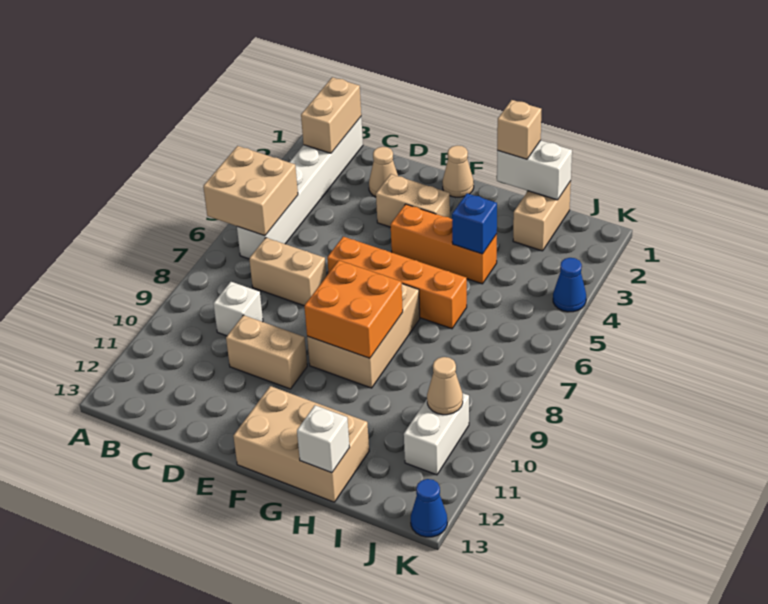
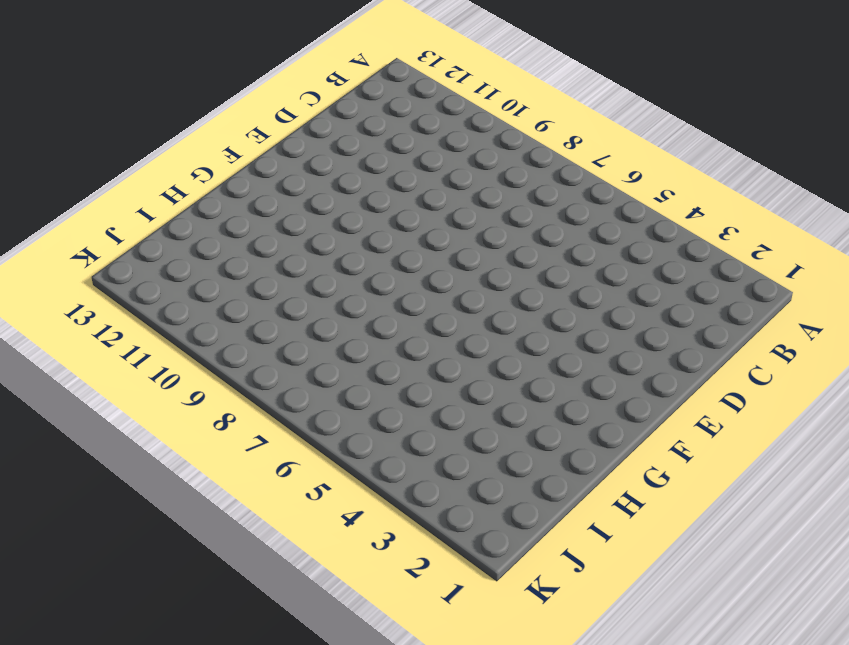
none -> white brick B1:B6 level 1
none -> tan brick C7:D7 level 1
none -> white brick C9 level 1

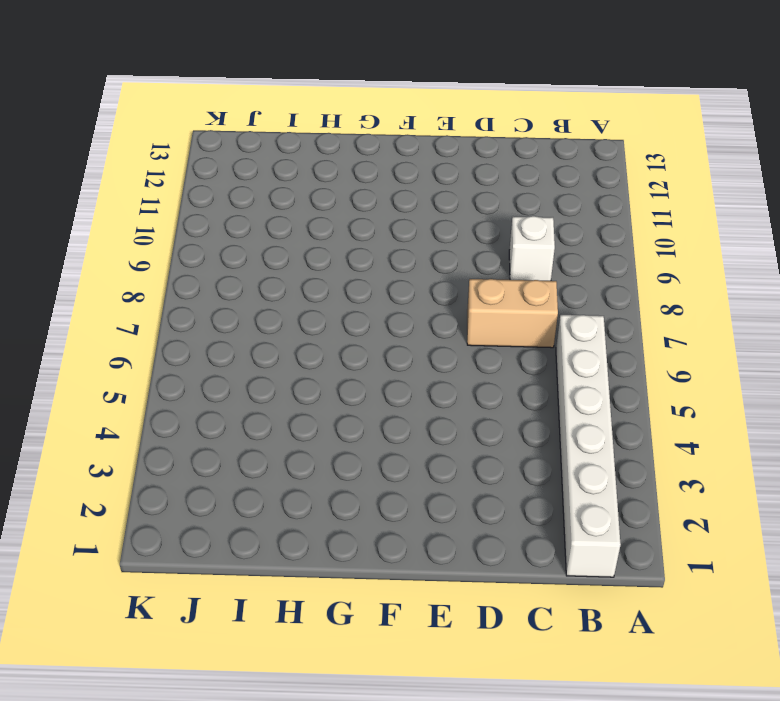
none -> tan cone D2 level 1
none -> tan brick D10:E10 level 1
none -> tan brick E3:F3 level 1

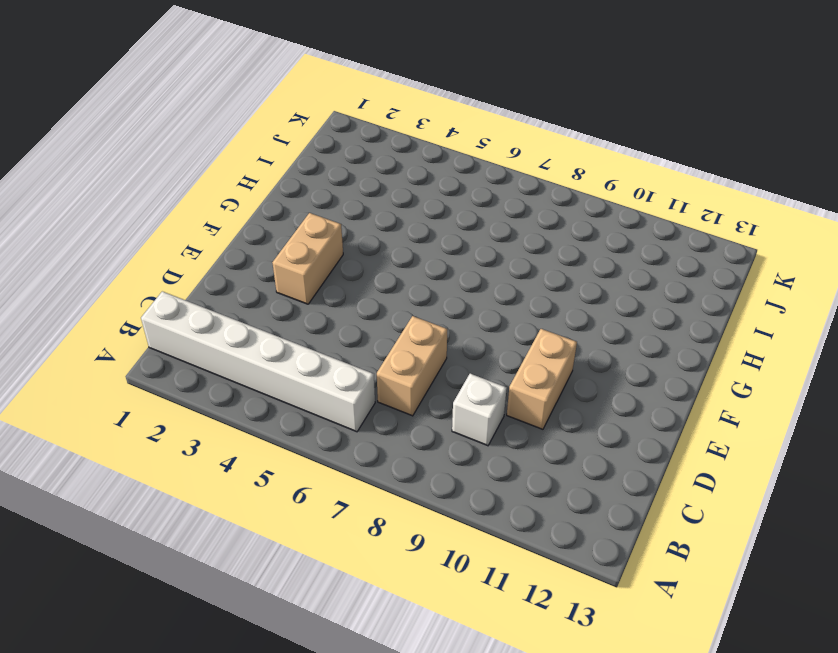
none -> tan cone D2 level 1
none -> orange brick E6:H6 level 1
none -> tan cone F1 level 1

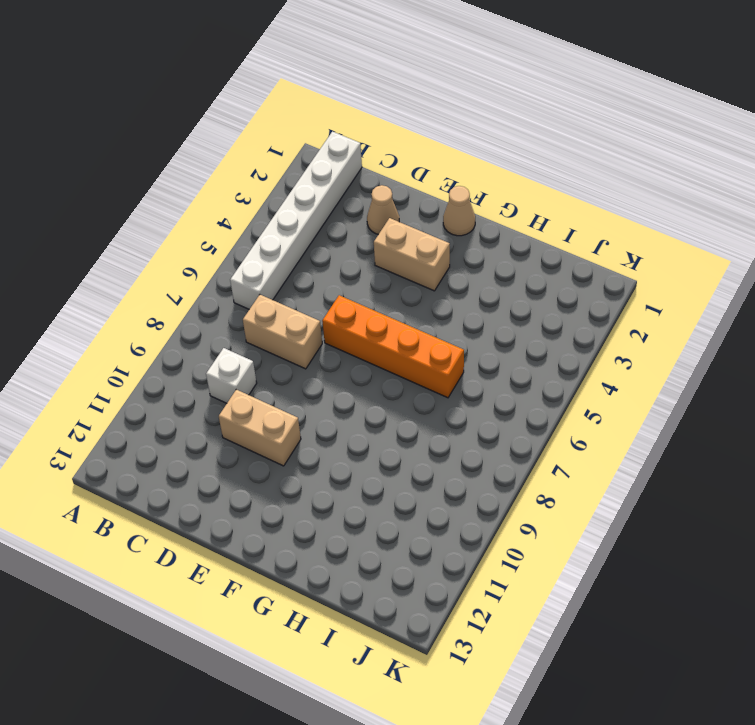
none -> orange brick F4:H4 level 1
none -> tan brick F7:G9 level 1
none -> tan brick F12:H13 level 1

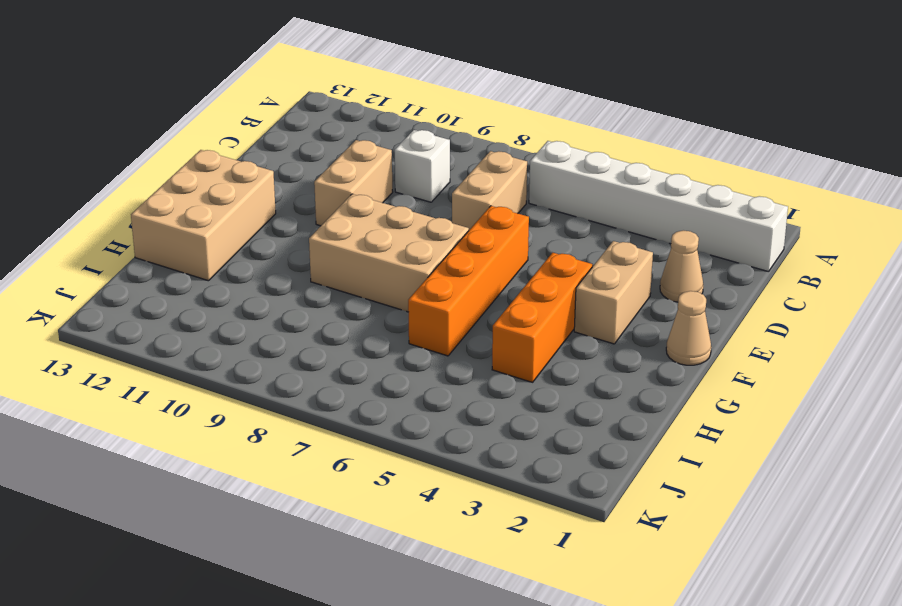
none -> tan brick I1:I2 level 1
none -> white brick J10:J11 level 1
none -> blue cone K4 level 1

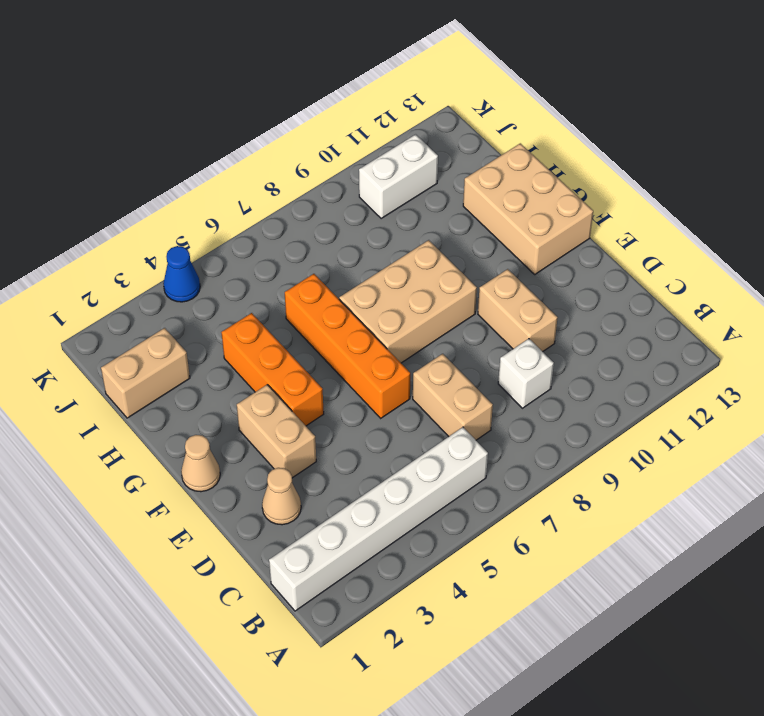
none -> blue cone K13 level 1
none -> tan brick A5:B6 level 2
none -> tan brick B1:B2 level 2

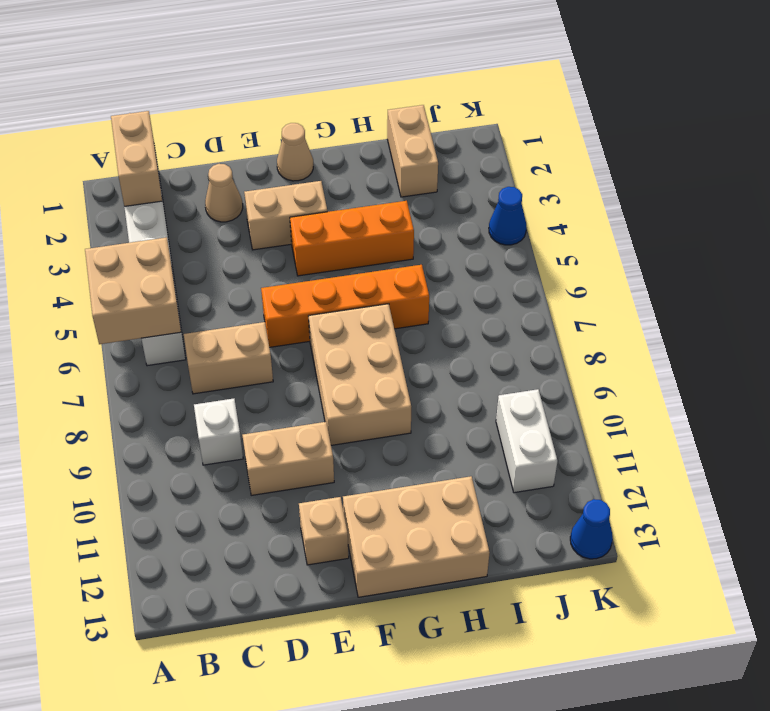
tan brick E12 level 1 -> tan brick H1 level 3
none -> orange brick F8:G9 level 2
none -> white brick H1:I1 level 2
none -> blue brick H4 level 2

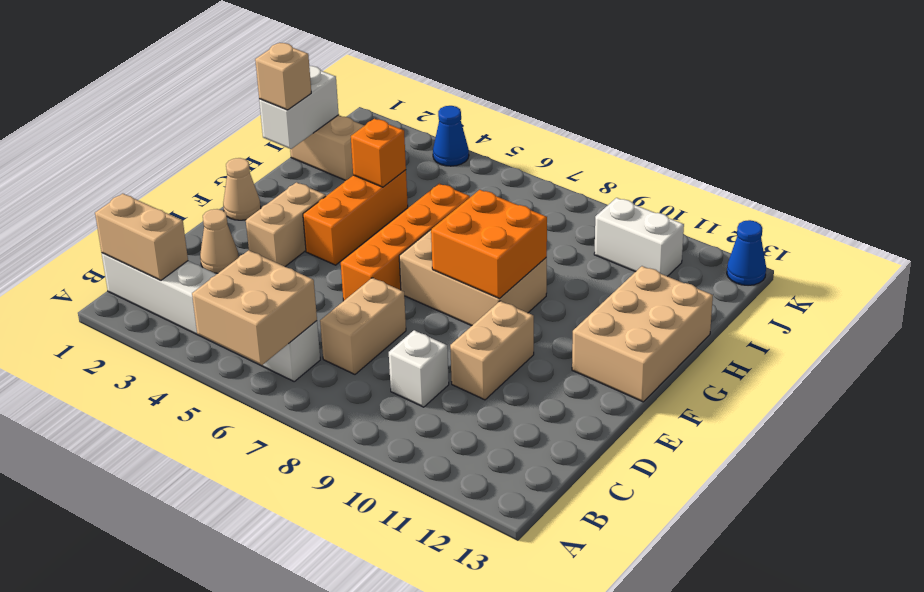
orange brick H4 level 2 -> blue brick H4 level 2
none -> white brick H13 level 2
none -> tan cone J10 level 2

